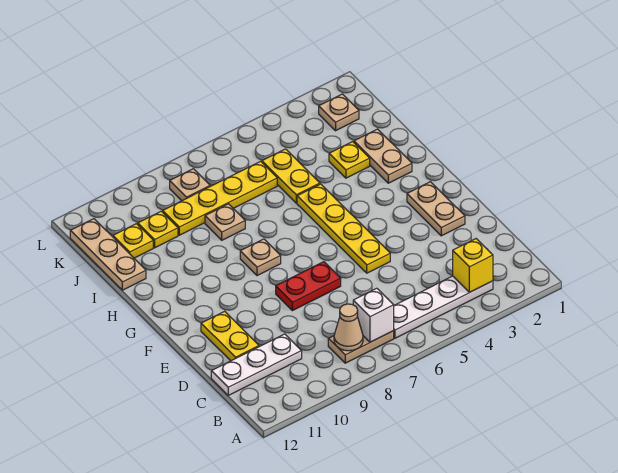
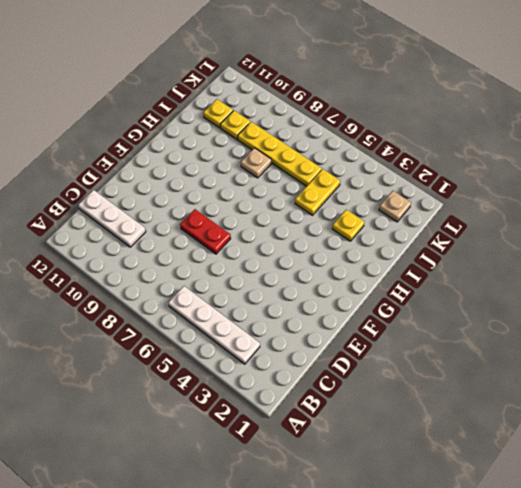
none -> tan plate B7:B8 level 1
none -> yellow plate D11:E11 level 1
none -> tan plate E2:F2 level 1

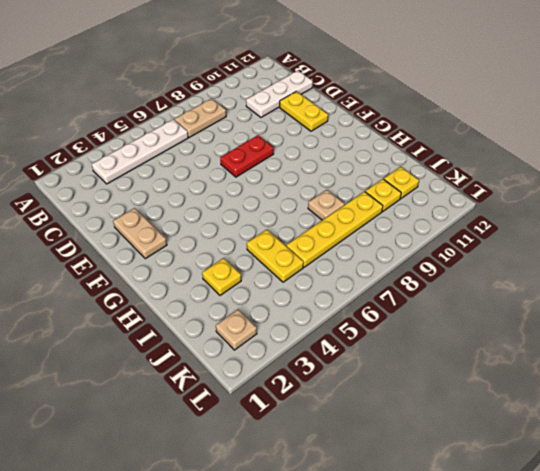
none -> yellow plate E5:H5 level 1
none -> tan plate G8 level 1
none -> tan plate H2:I2 level 1

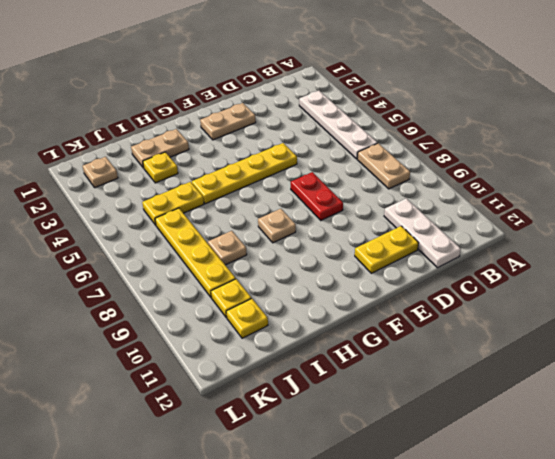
none -> tan plate I12:K12 level 1
none -> tan plate K8 level 1
none -> yellow brick B3 level 2

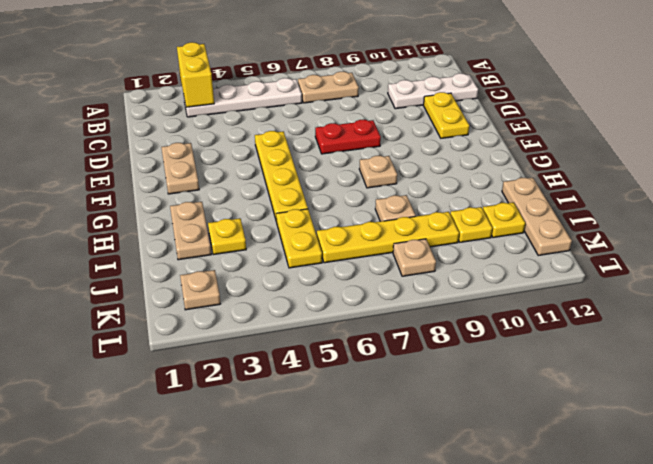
yellow brick A3:B3 level 2 -> yellow brick B3 level 2
none -> white brick B7 level 2
none -> tan cone B8 level 2

